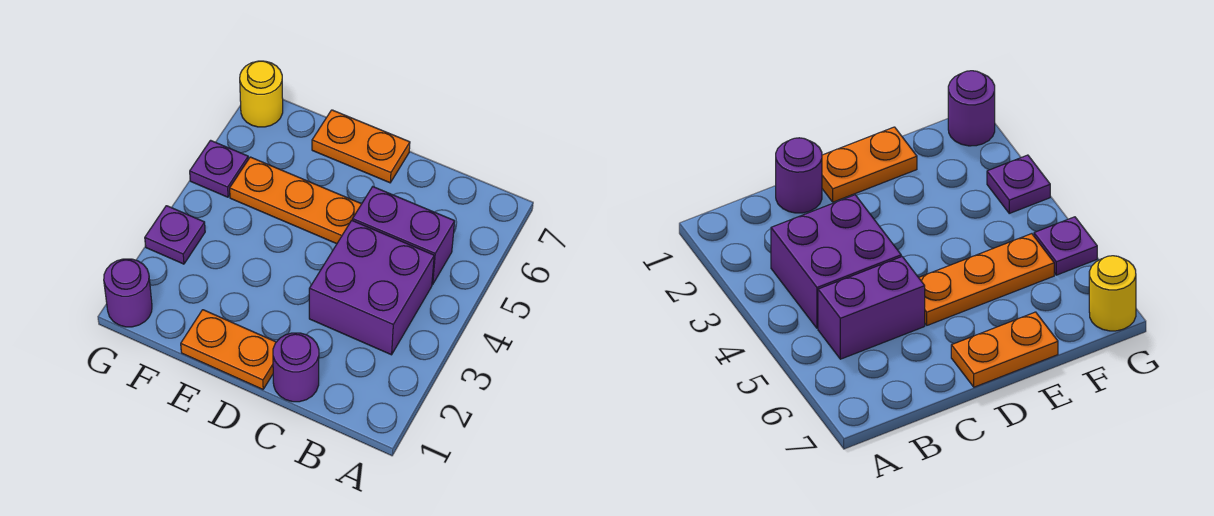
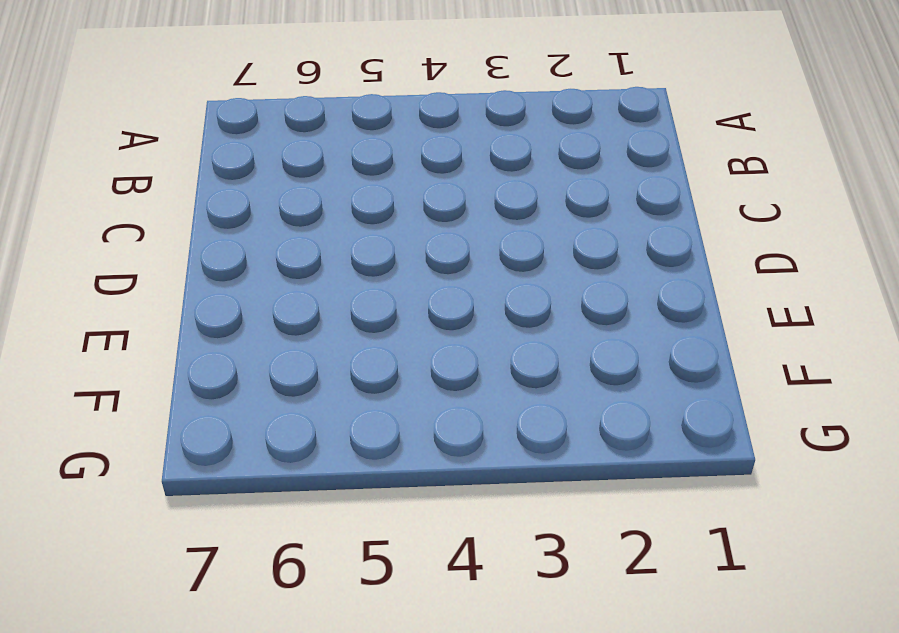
none -> purple brick B3:C4 level 1
none -> purple brick B5:C5 level 1

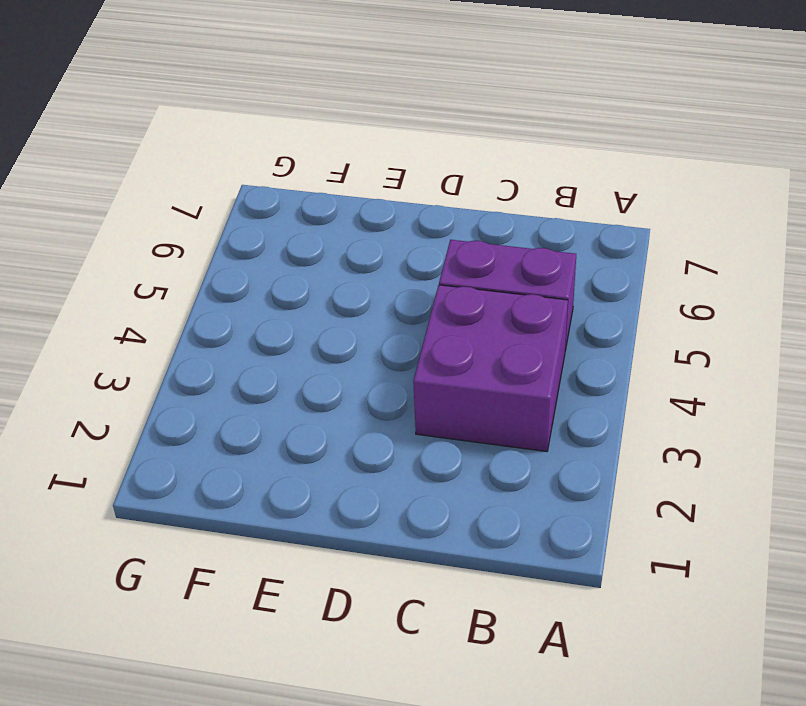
none -> purple round brick C1 level 1
none -> orange plate D1:E1 level 1

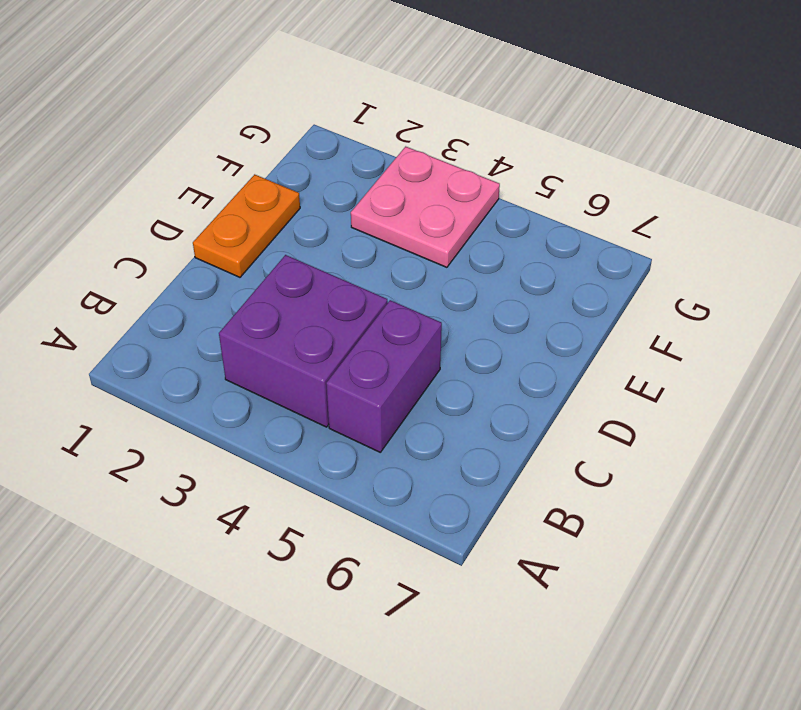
pink plate F3:G4 level 1 -> purple plate G3 level 1
none -> purple round brick C1 level 1
none -> orange plate D5:F5 level 1

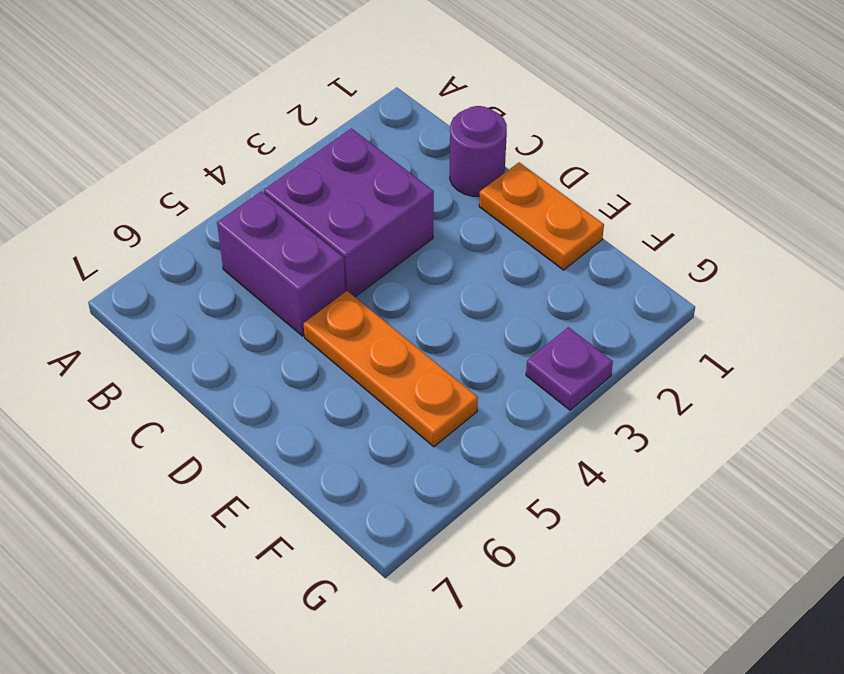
none -> orange plate D7:E7 level 1
none -> purple round brick G1 level 1

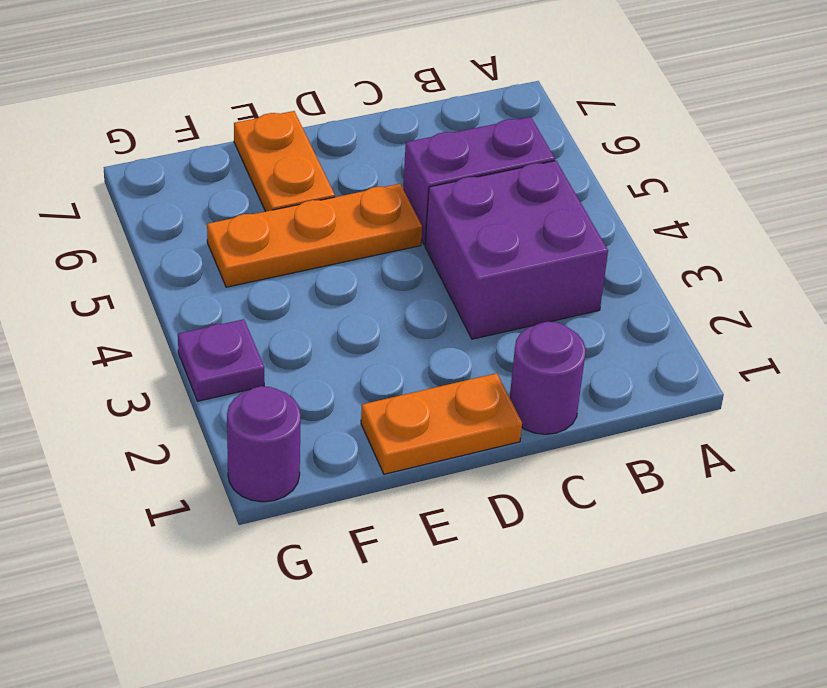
orange plate E6:E7 level 1 -> orange plate D7:E7 level 1
none -> purple plate G5 level 1
none -> yellow round brick G7 level 1

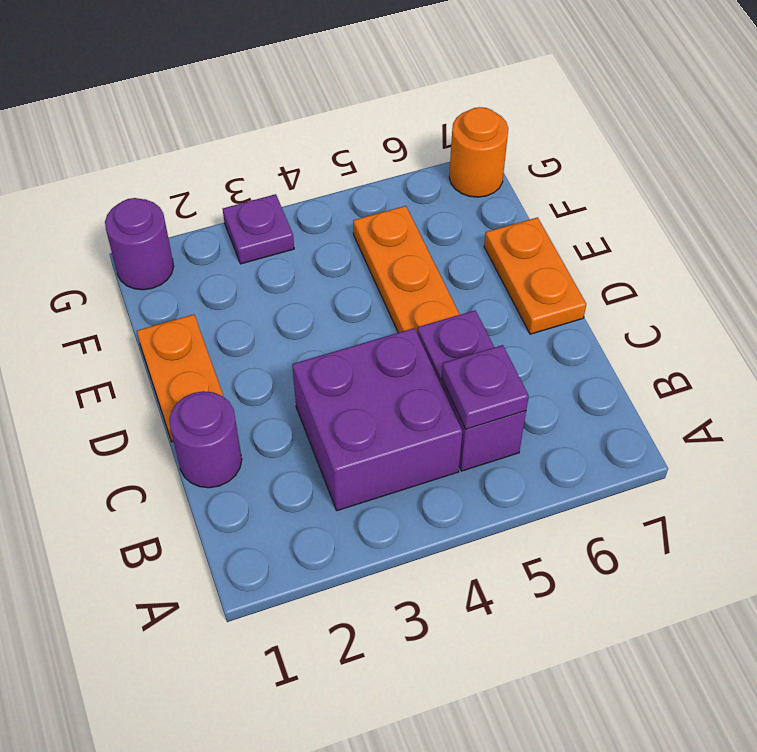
purple plate B5 level 2 -> purple plate G5 level 1
orange round brick G7 level 1 -> yellow round brick G7 level 1

